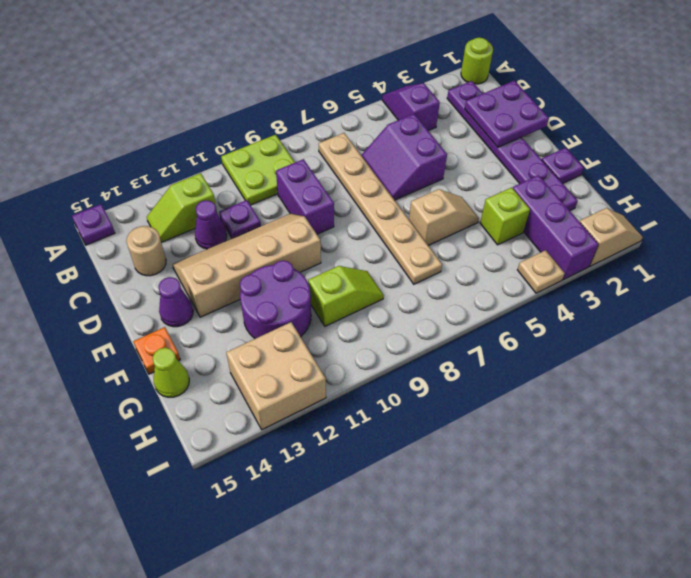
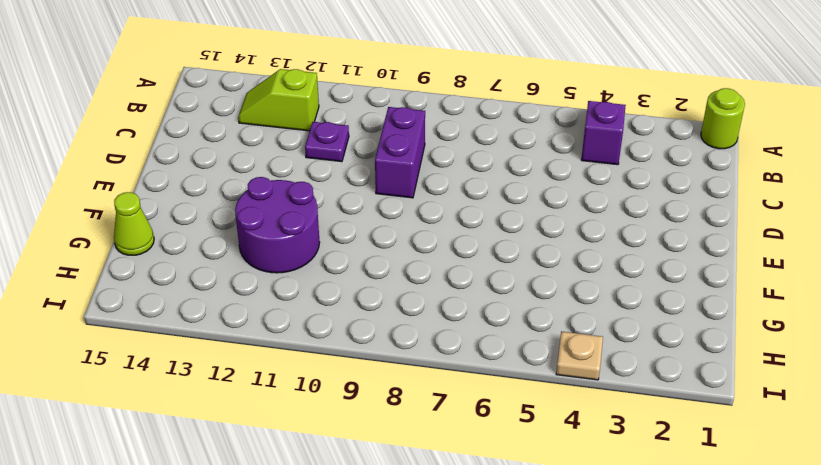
none -> lime plate A9:B10 level 1
none -> purple plate A15 level 1
none -> purple plate B2:G2 level 1

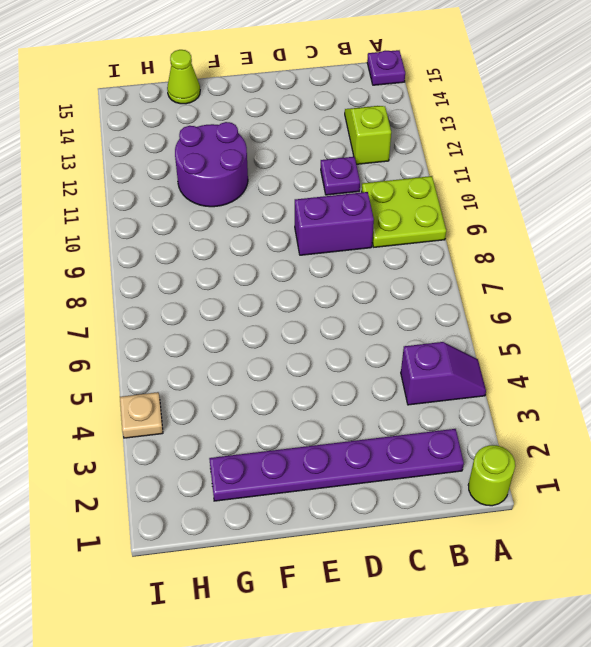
none -> tan plate B7:G7 level 1
none -> purple slope C5:D6 level 1 top 5
none -> purple cone C12 level 1

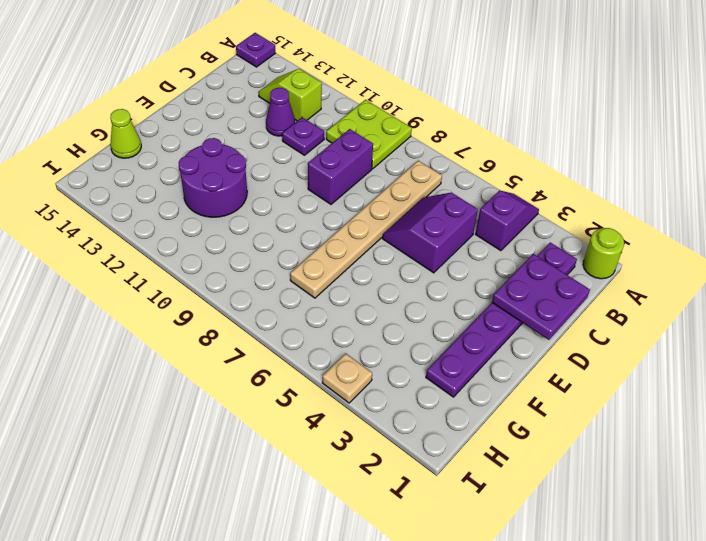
none -> tan round brick C14 level 1
none -> tan slope D10:E13 level 1 top E
none -> purple cone E14 level 1

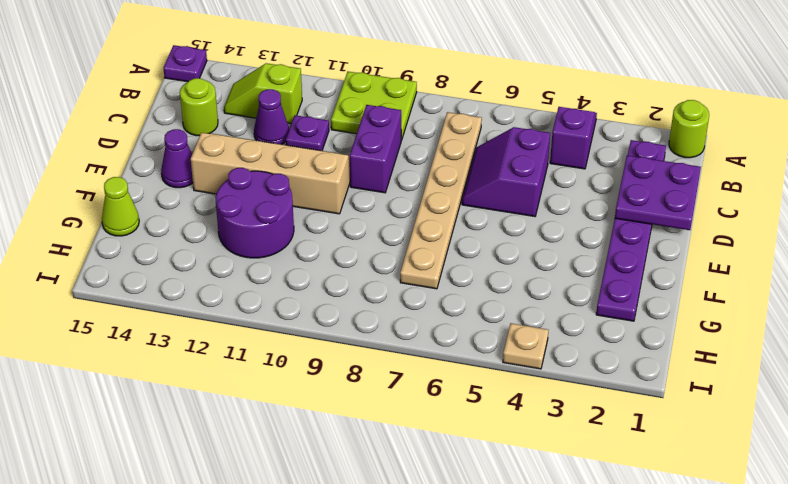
lime round brick C14 level 1 -> tan round brick C14 level 1
none -> purple plate F1 level 1
none -> tan slope F5:F6 level 1 top 6
none -> orange plate F15 level 1

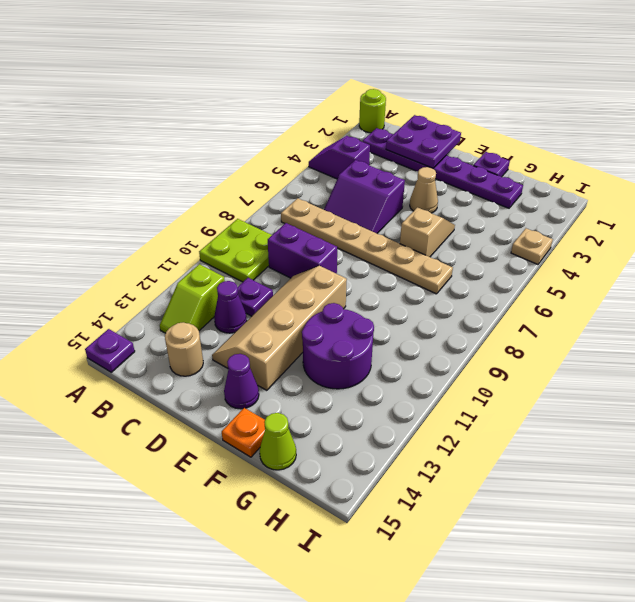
tan cone E4 level 1 -> none
none -> purple brick G3:I3 level 1
none -> lime brick G4 level 1
none -> lime slope G9:G10 level 1 top 10

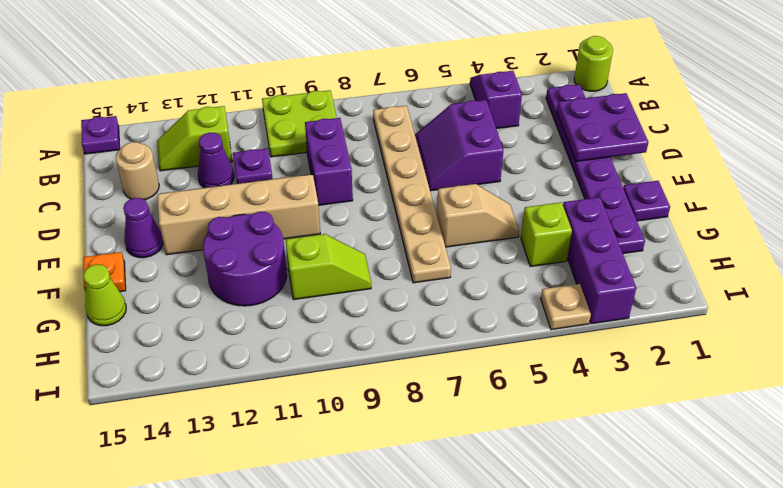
none -> tan brick H12:I13 level 1
none -> tan slope I1:I2 level 1 top 2

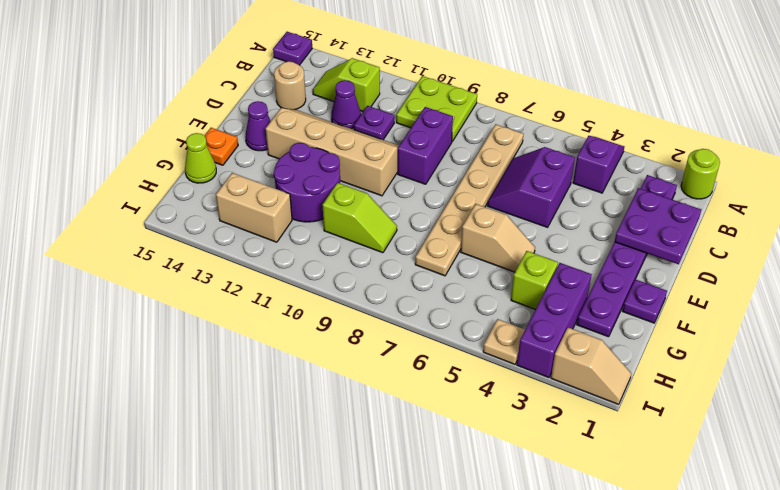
tan brick H12:H13 level 1 -> tan brick H12:I13 level 1

